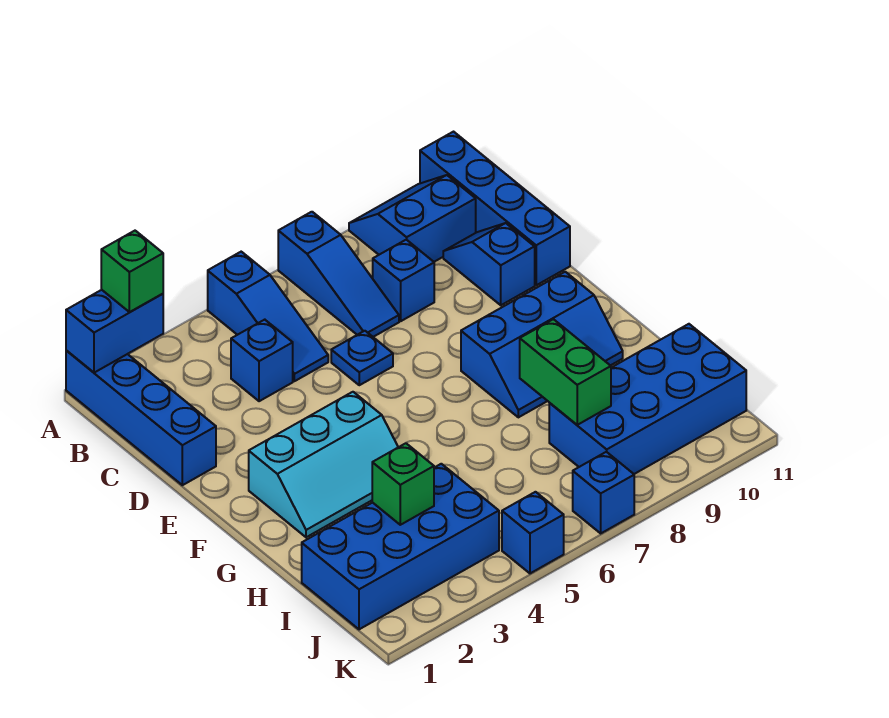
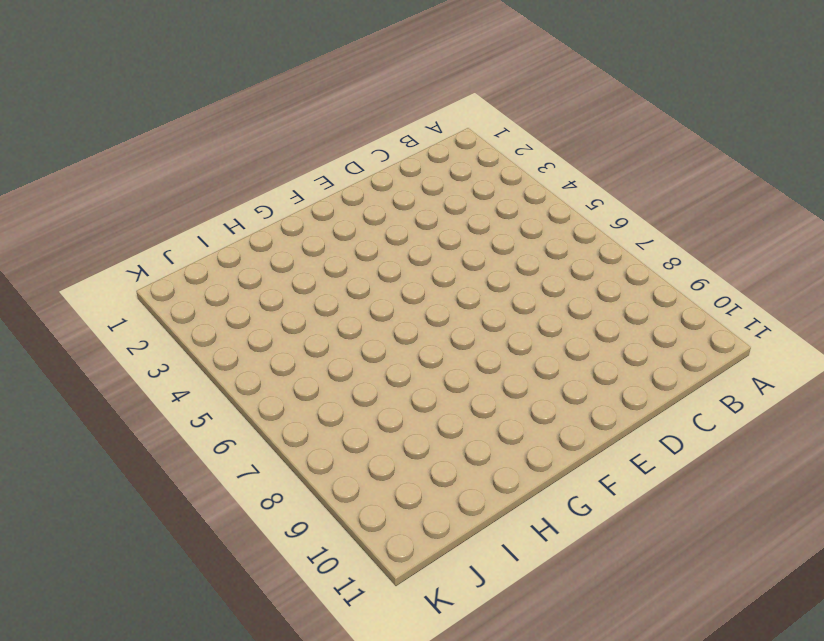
none -> blue brick A1:D1 level 1
none -> blue slope A5:C5 level 1 top A
none -> blue slope A7:C7 level 1 top A

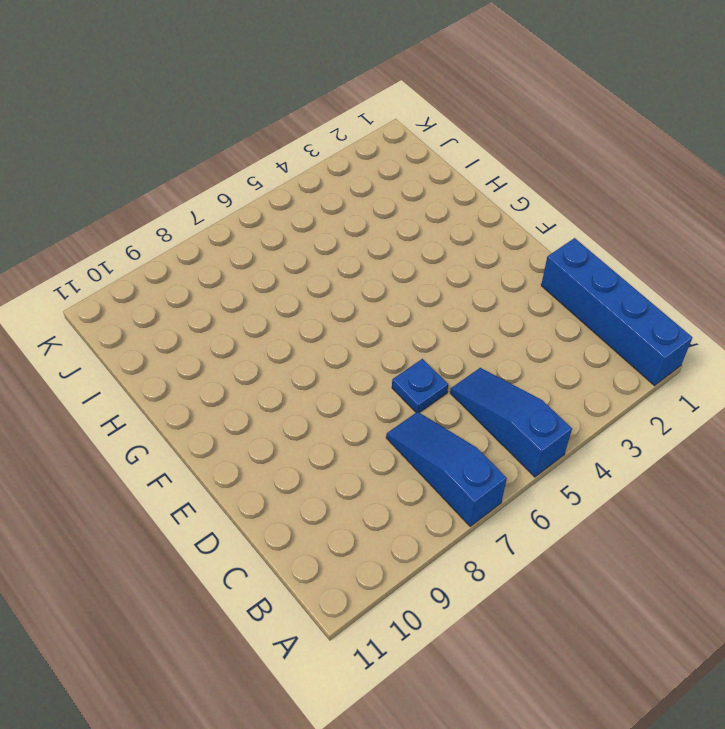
none -> blue slope A9:B10 level 1 top B
none -> blue brick A11:D11 level 1
none -> blue brick C4 level 1

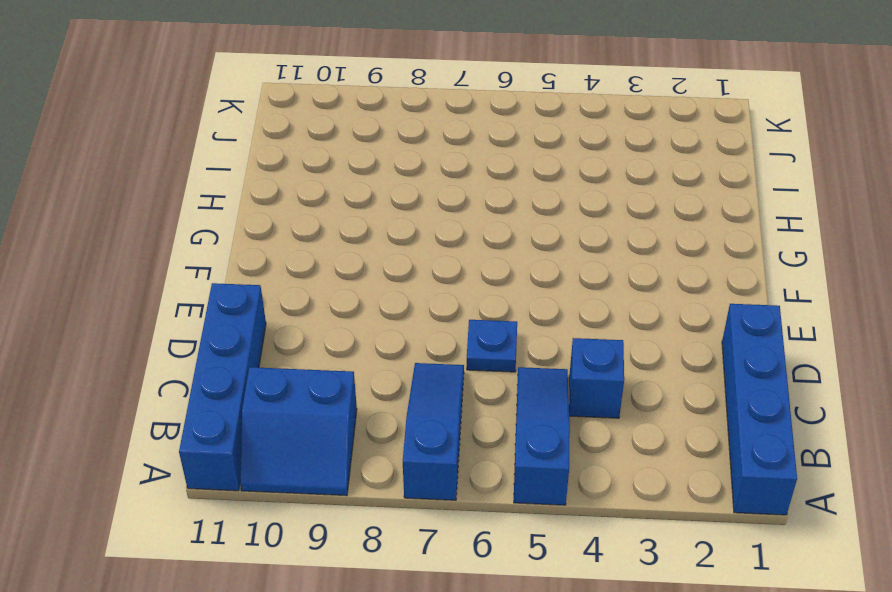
none -> blue brick C8 level 1
none -> blue slope C10:D10 level 1 top D
none -> cyan slope F2:G4 level 1 top F

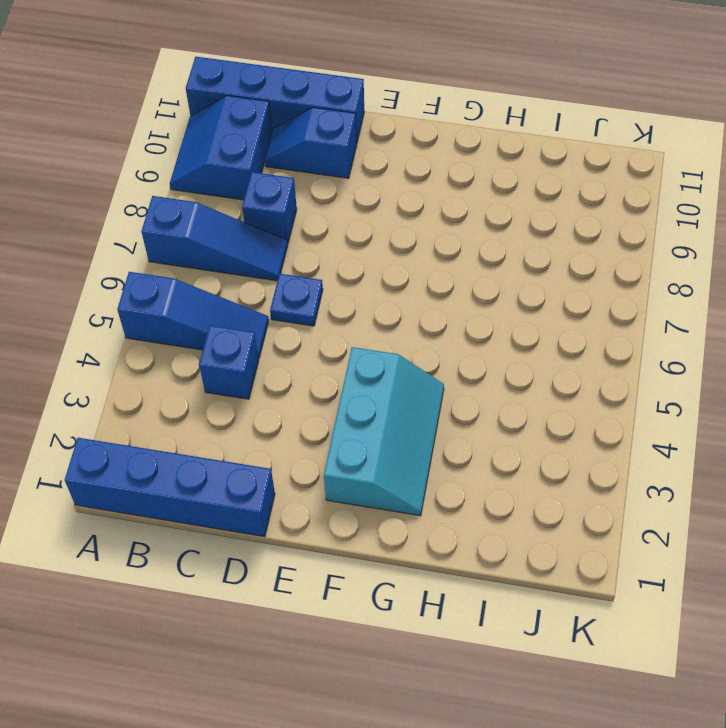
none -> blue slope F8:G10 level 1 top F
none -> blue brick I1:J4 level 1
none -> blue brick I8:J11 level 1

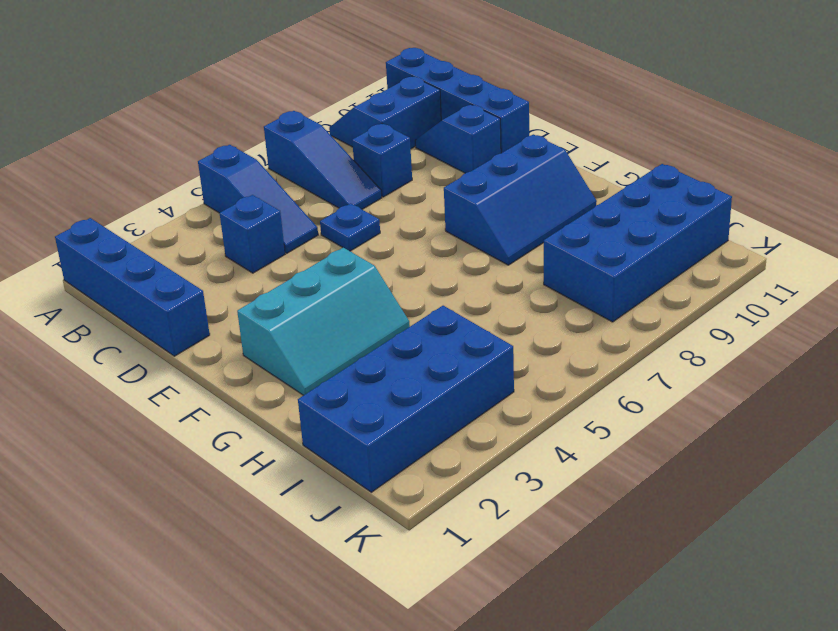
none -> blue brick K5 level 1
none -> blue brick K7 level 1
none -> blue brick A1:A2 level 2

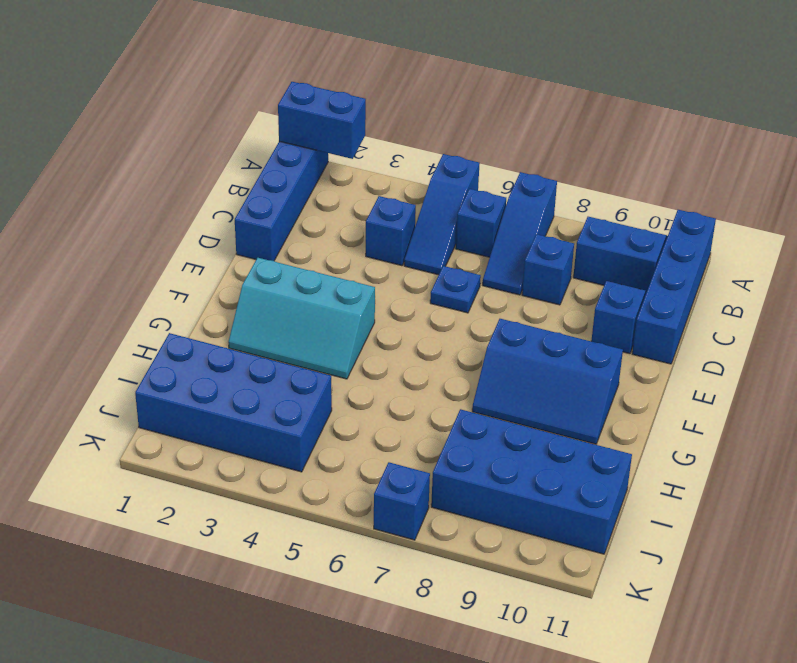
blue brick B6 level 1 -> blue brick K5 level 1
none -> green brick H8:I8 level 2
none -> green brick I3 level 2
none -> green brick A2 level 3

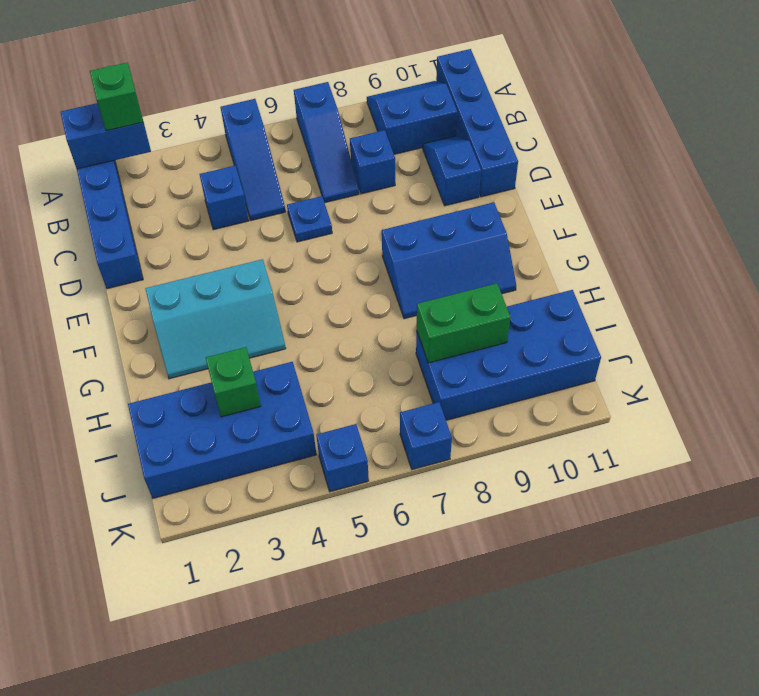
green brick I8:I9 level 2 -> green brick H8:I8 level 2

